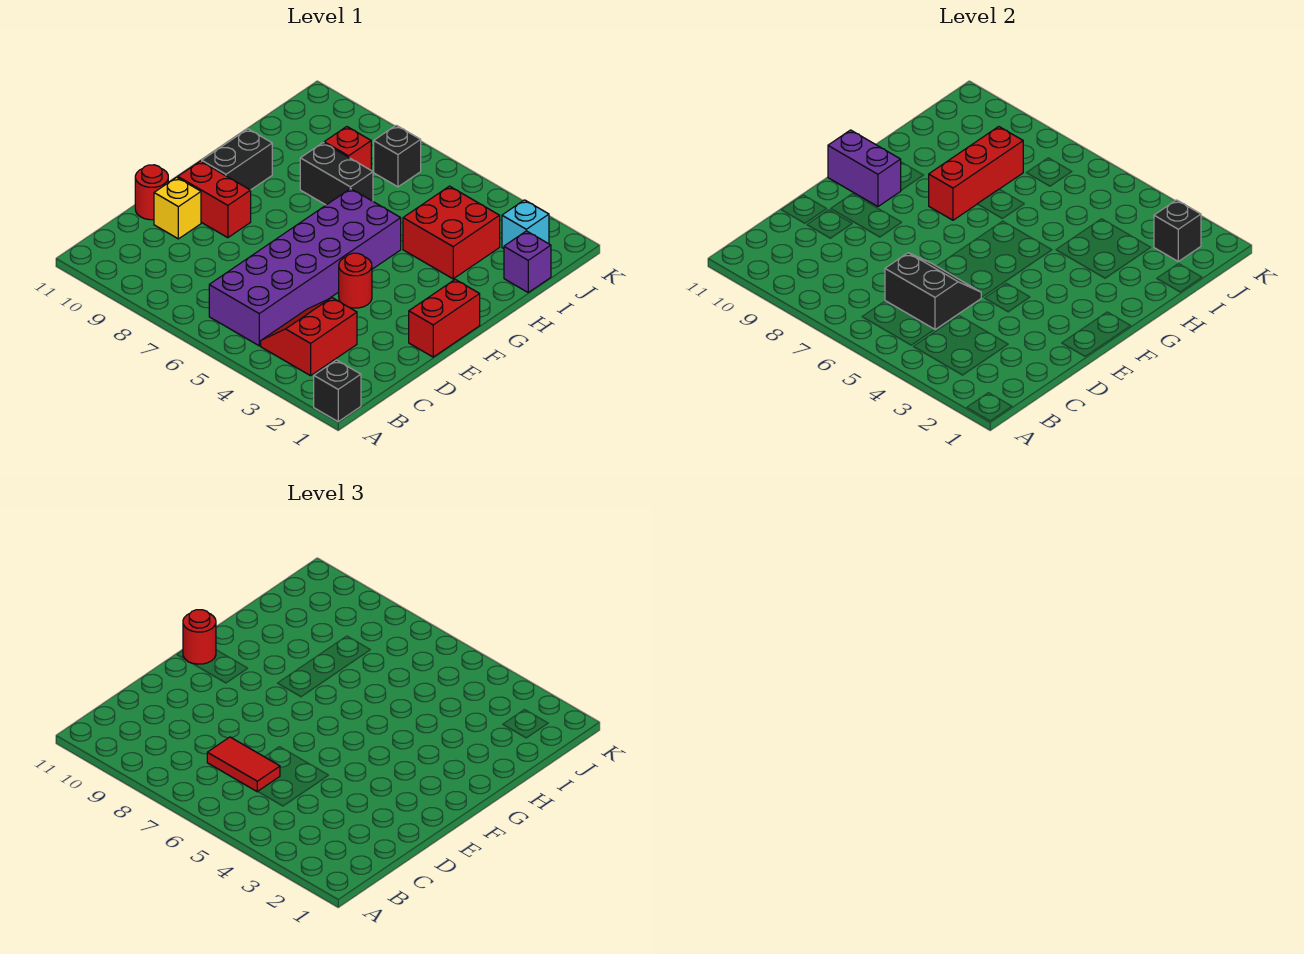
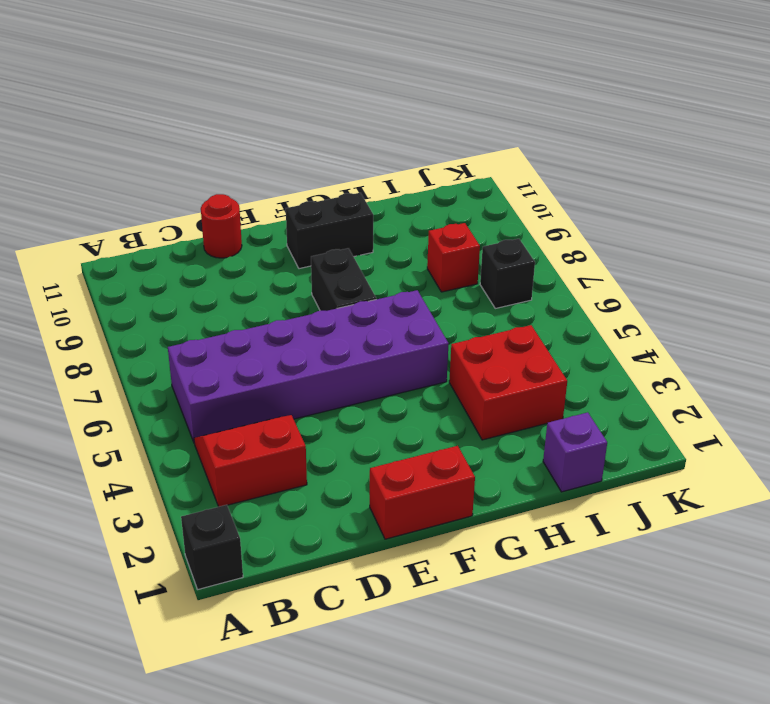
black brick F7:F8 level 1 -> black brick H7:H8 level 1
none -> yellow brick D10 level 1
none -> red round brick E4 level 1
none -> red brick E9:E10 level 1

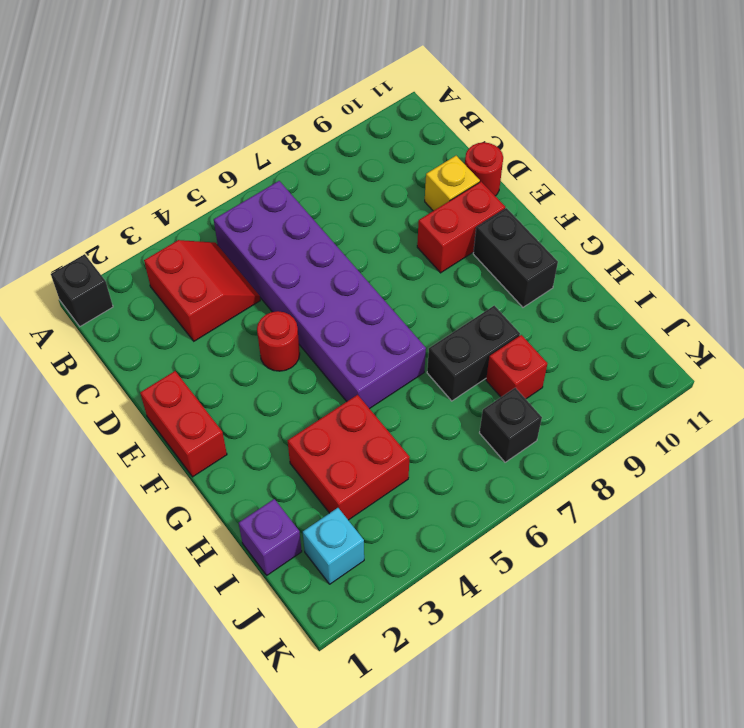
none -> black slope C5:D6 level 2 top C
none -> purple brick F10:F11 level 2
none -> red brick G8:I8 level 2

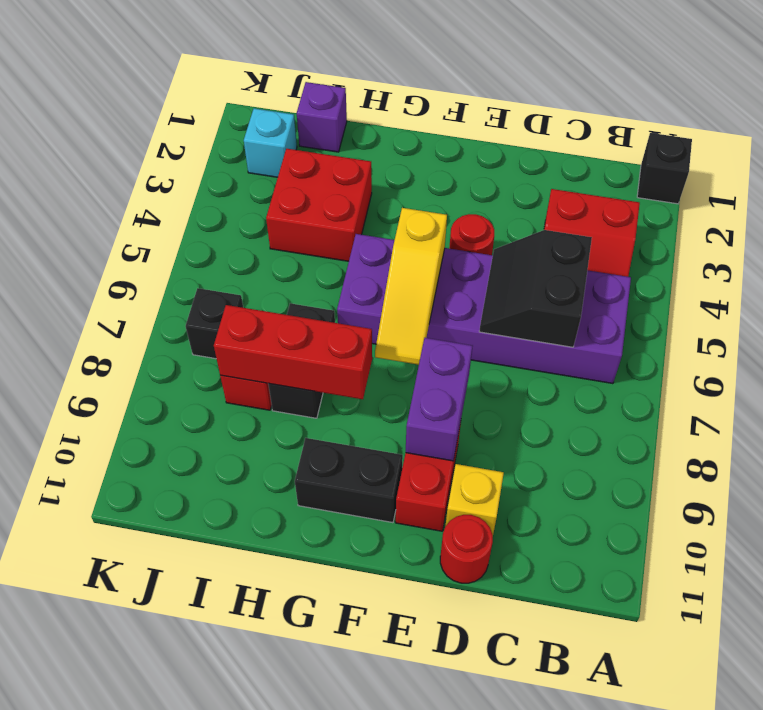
purple brick E8:E9 level 2 -> purple brick F10:F11 level 2
yellow slope F5:F7 level 2 top 5 -> none
none -> red brick E1:F1 level 1
none -> black brick J2 level 2
none -> red tile C6:C7 level 3

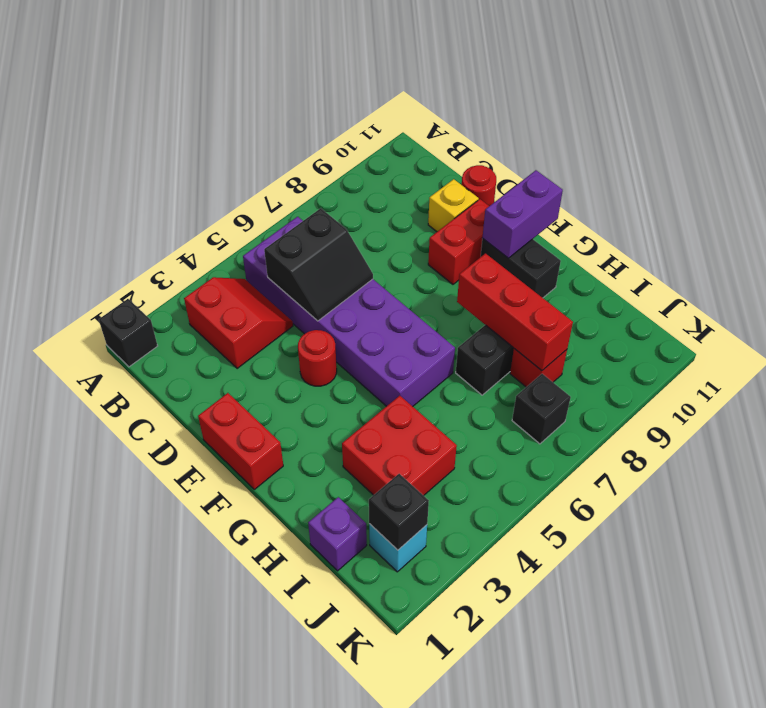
none -> red tile C6:C7 level 3
none -> red round brick F11 level 3

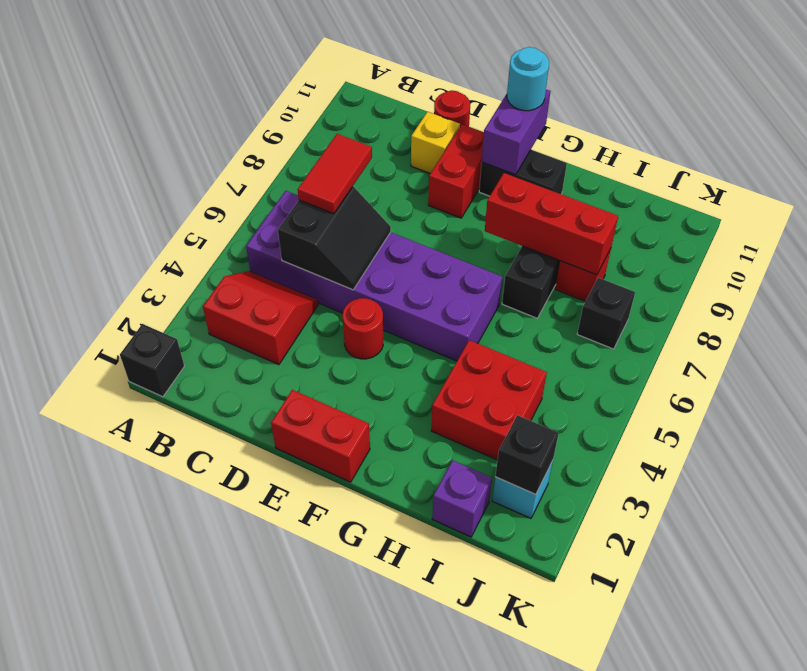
cyan round brick F11 level 3 -> red round brick F11 level 3

